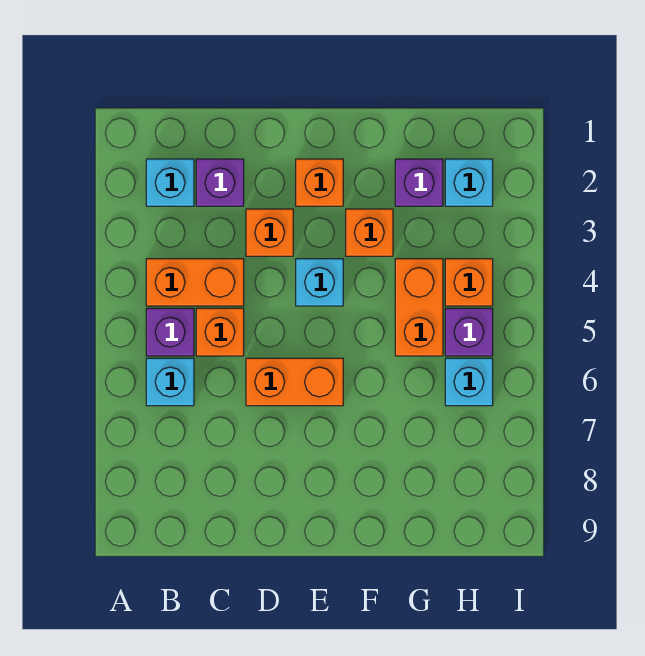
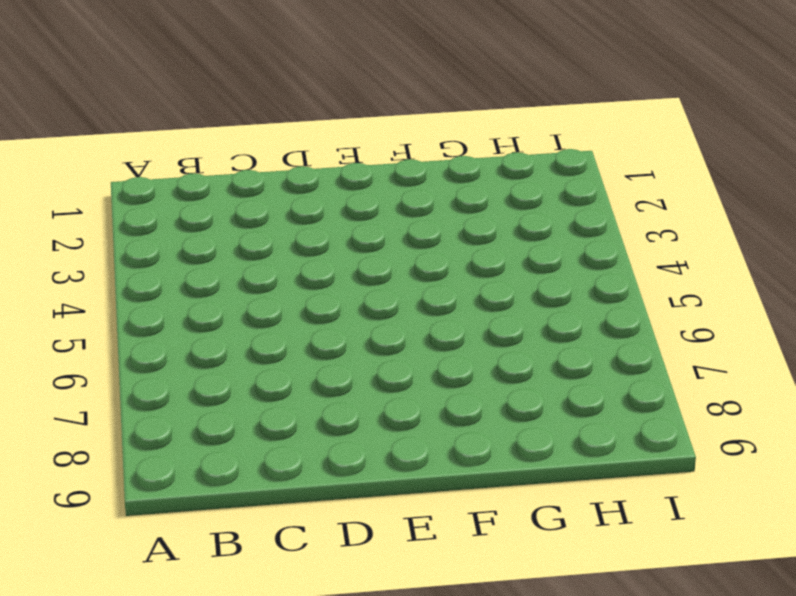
none -> cyan brick B2 level 1
none -> orange brick B4:C4 level 1
none -> purple brick B5 level 1

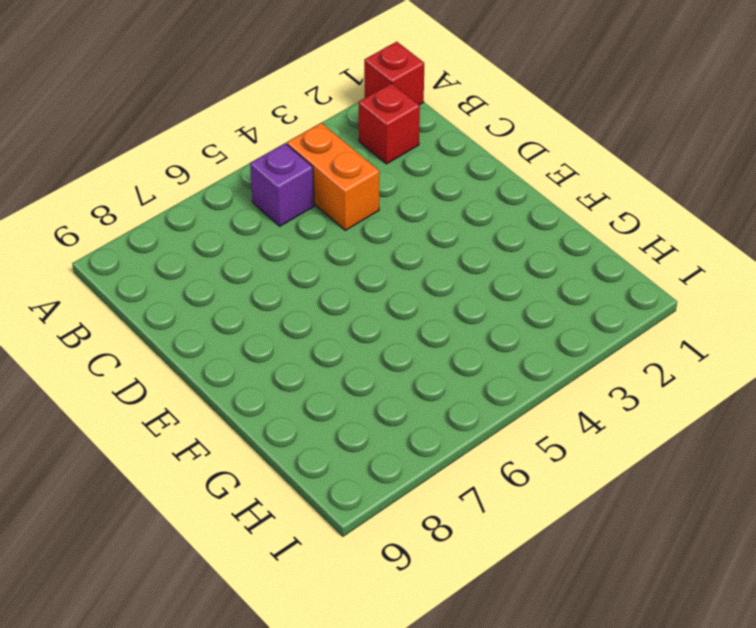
red brick A1 level 1 -> none
red brick B2 level 1 -> cyan brick B2 level 1
none -> cyan brick B6 level 1
none -> purple brick C2 level 1
none -> orange brick C5 level 1

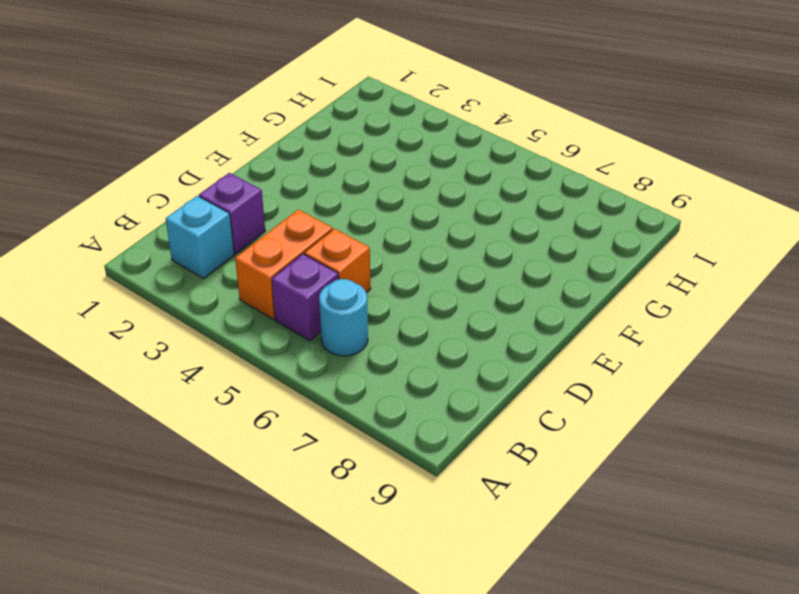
cyan round brick B6 level 1 -> cyan brick B6 level 1
none -> orange brick D3 level 1
none -> orange brick D6:E6 level 1
none -> orange brick E2 level 1

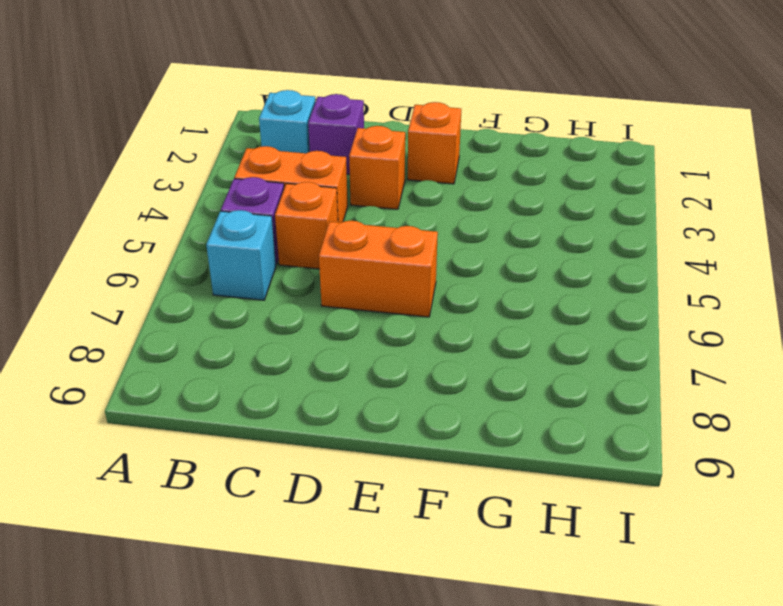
none -> cyan brick E4 level 1
none -> orange brick F3 level 1
none -> purple brick G2 level 1

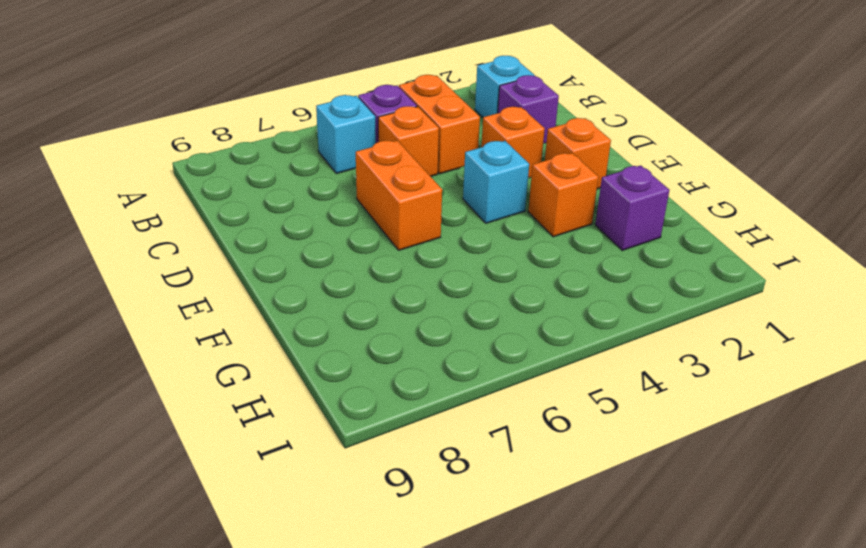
none -> orange brick G4:G5 level 1
none -> cyan brick H2 level 1
none -> orange brick H4 level 1

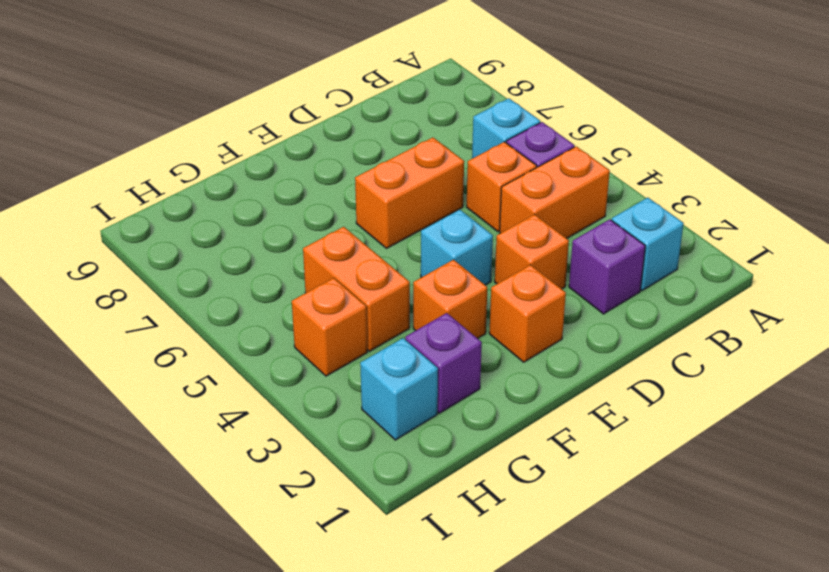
none -> purple brick H5 level 1
none -> cyan brick H6 level 1

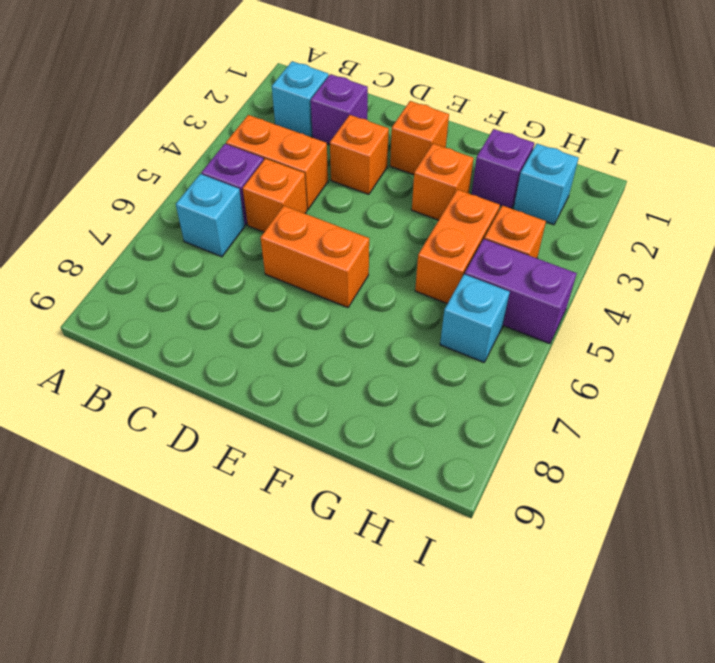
purple brick H5:I5 level 1 -> purple brick H5 level 1
none -> cyan brick E4 level 1

